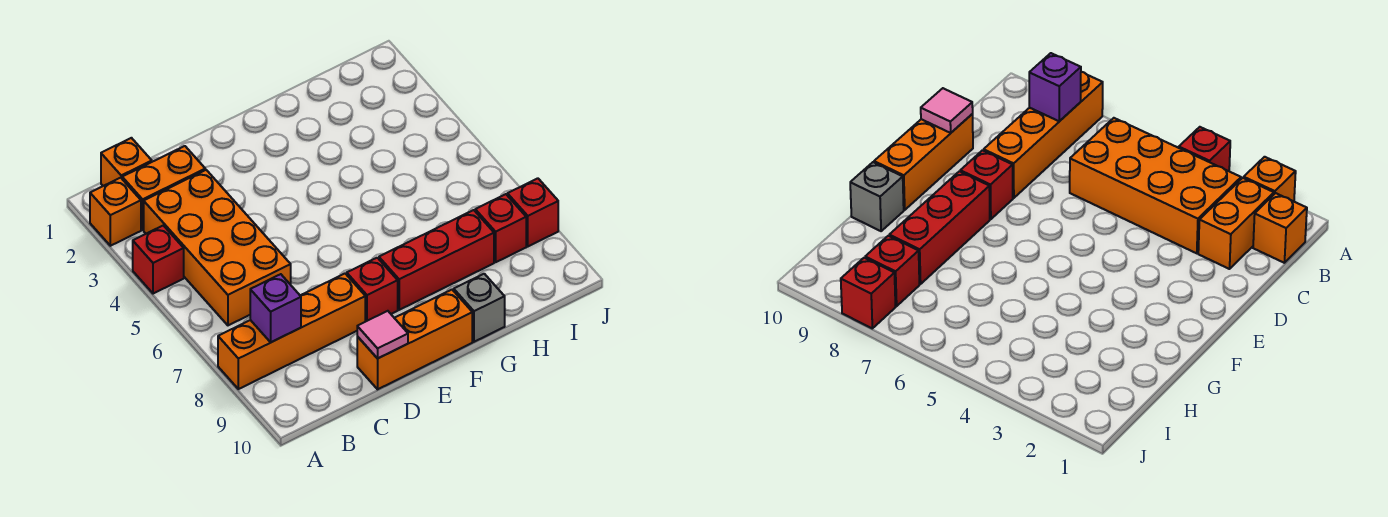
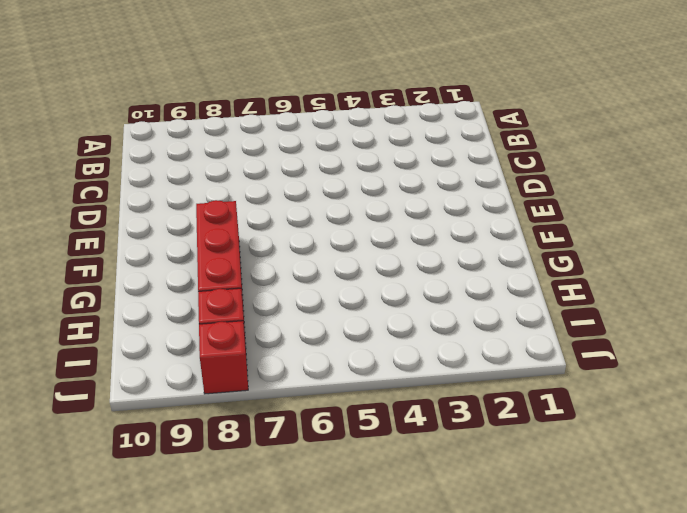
none -> orange brick A2 level 1
none -> red brick A4 level 1
none -> orange brick A8:D8 level 1

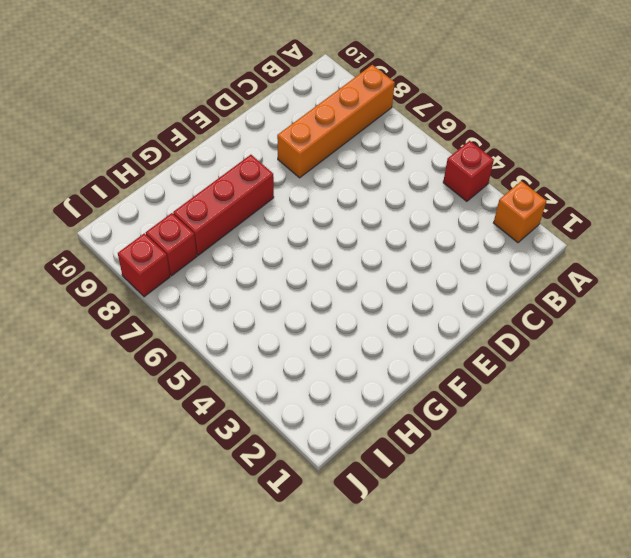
none -> orange brick B1 level 1
none -> orange brick B2:C2 level 1
none -> orange brick B3:C6 level 1

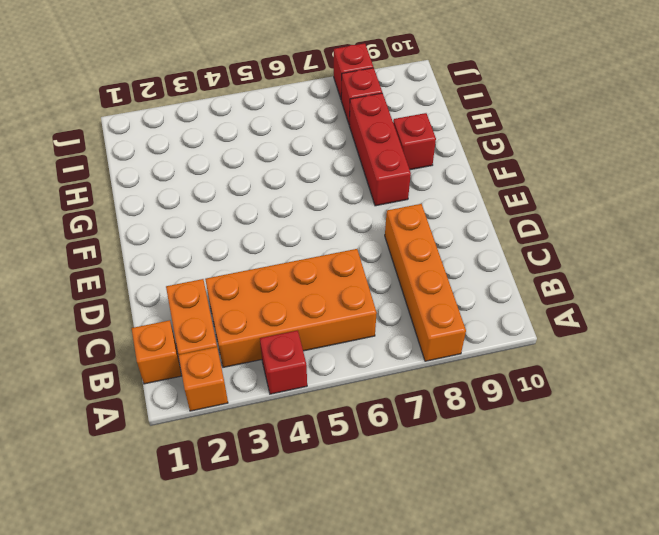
red brick G9 level 1 -> red brick E8 level 1
none -> orange brick D10:F10 level 1
none -> grey brick G10 level 1
none -> purple brick B8 level 2

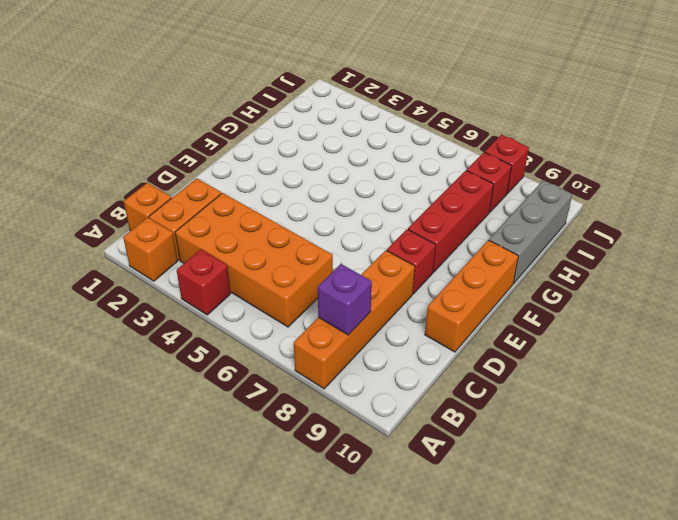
grey brick G10:I10 level 1 -> grey brick G10 level 1
none -> pink tile D10 level 2

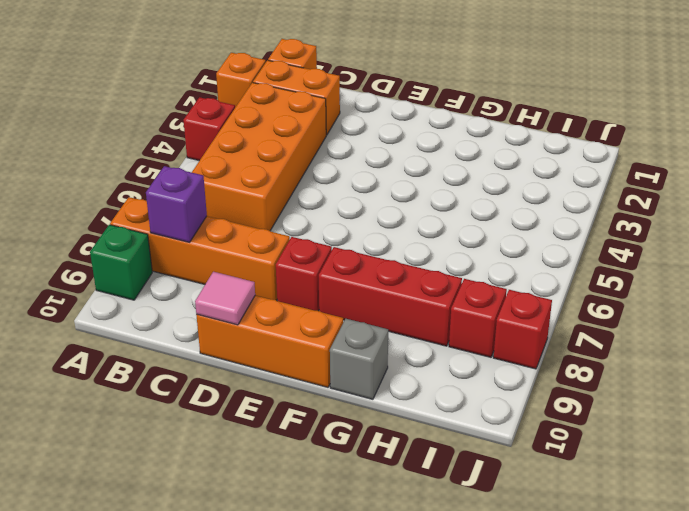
green brick A9 level 1 -> none

